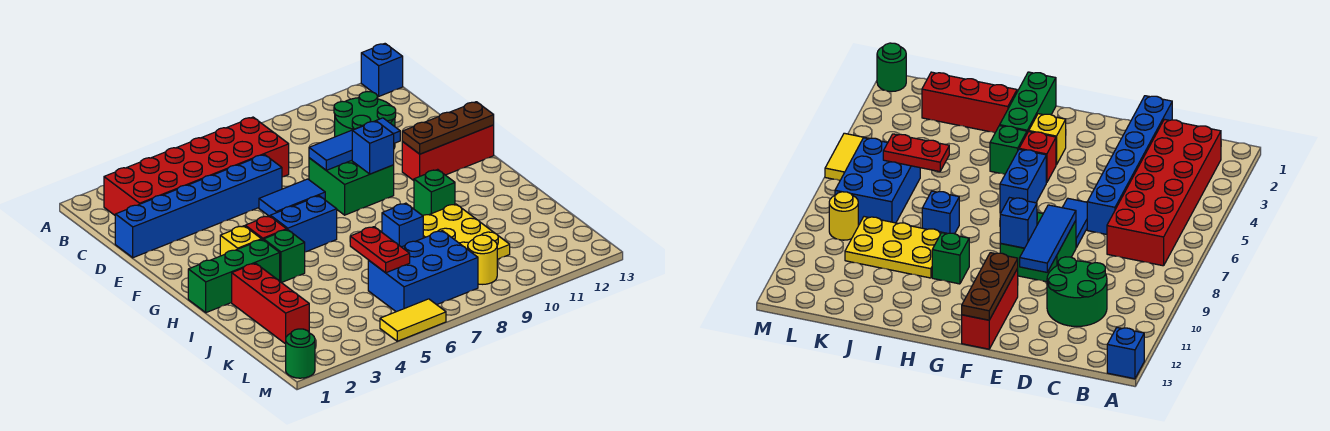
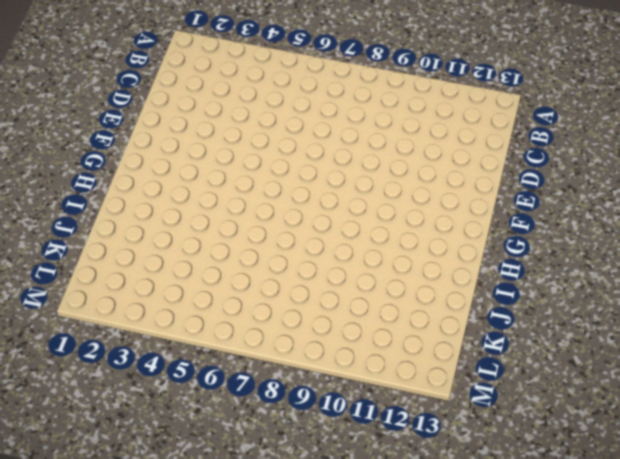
none -> blue brick A13 level 1
none -> red brick B2:C7 level 1
none -> green round brick C10:D11 level 1

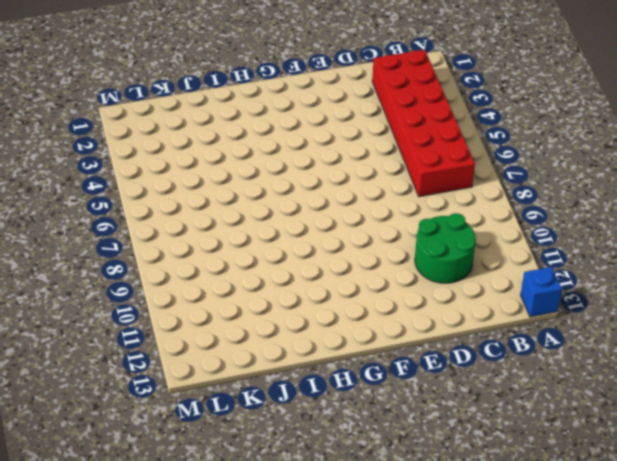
none -> blue brick D1:D6 level 1
none -> blue tile E6:E7 level 1
none -> green brick E8:F9 level 1

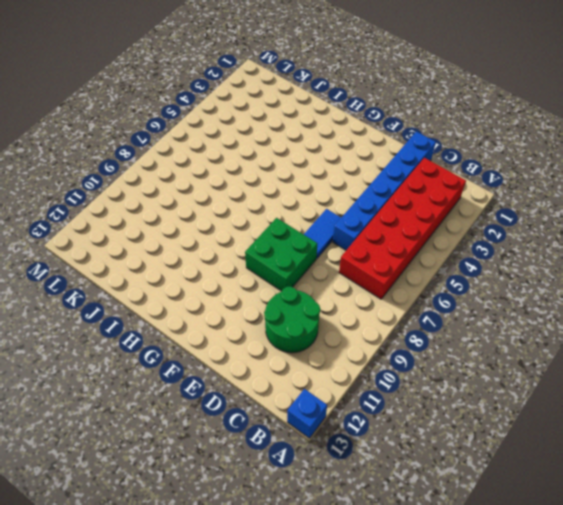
none -> red brick F11:F13 level 1
none -> yellow brick G3 level 1
none -> red brick G4 level 1

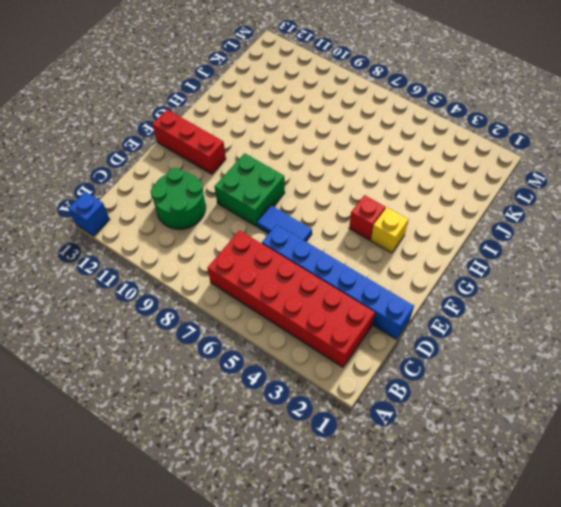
none -> blue brick G5:G6 level 1
none -> green brick H1:H3 level 1
none -> green brick H4 level 1

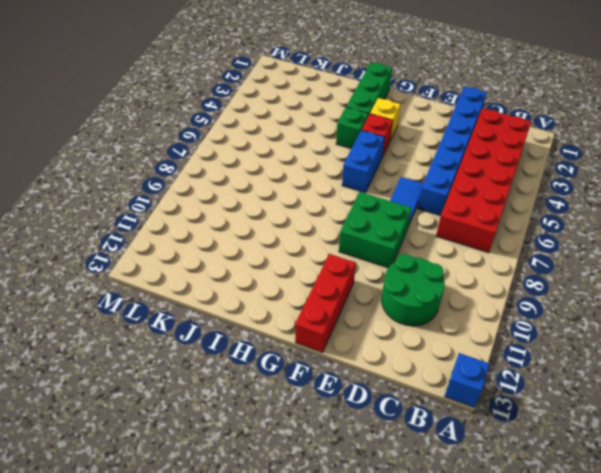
none -> green brick H10 level 1
none -> red brick I2:K2 level 1
none -> blue brick I8 level 1

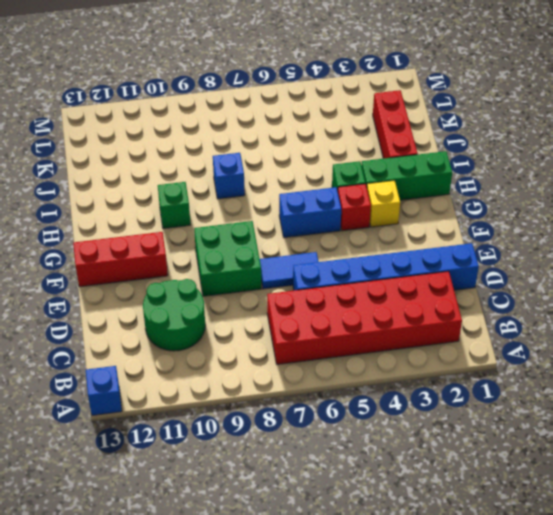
none -> yellow plate I9:K10 level 1
none -> blue brick K6:L8 level 1
none -> yellow round brick L9 level 1

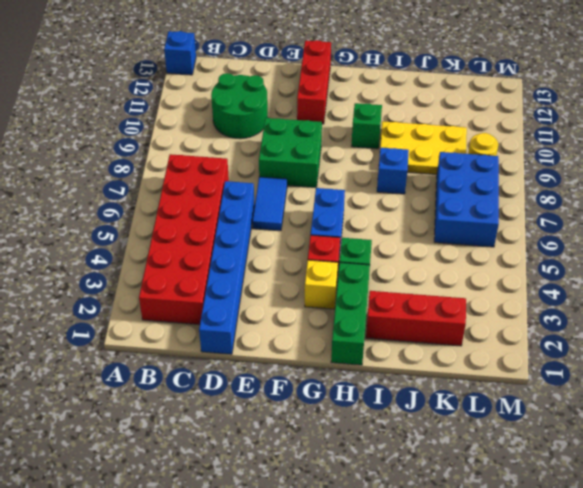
none -> green round brick M1 level 1
none -> yellow tile M5:M6 level 1
none -> blue tile E8:E10 level 2

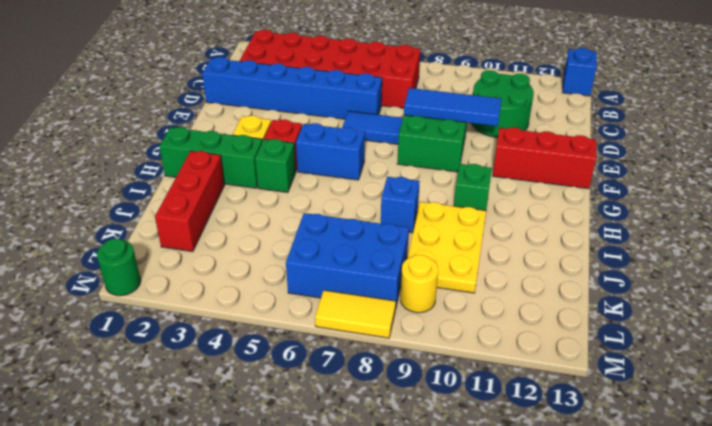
yellow tile M7:M8 level 1 -> yellow tile M5:M6 level 1
none -> blue brick F9 level 2
none -> brown plate F11:F13 level 2
none -> red plate J6:K6 level 2

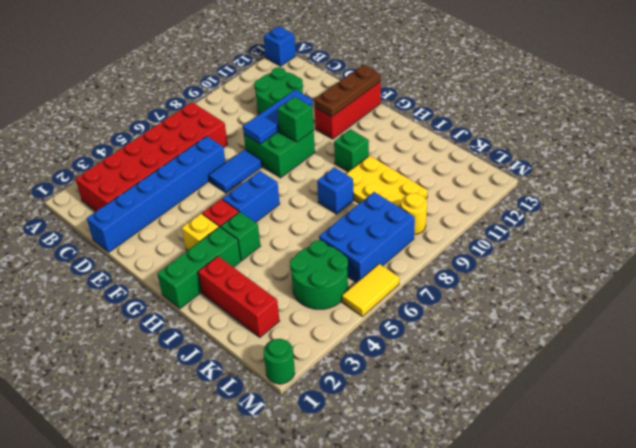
green brick F9 level 2 -> blue brick F9 level 2
green round brick K4:L5 level 1 -> none
none -> red plate J6:K6 level 2

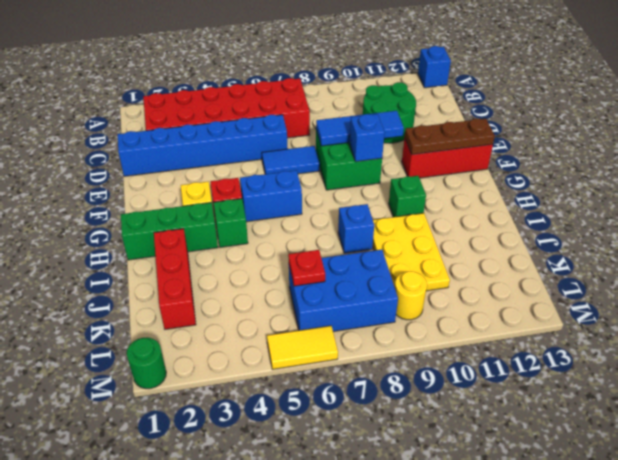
red plate K6 level 2 -> red plate J6:K6 level 2

